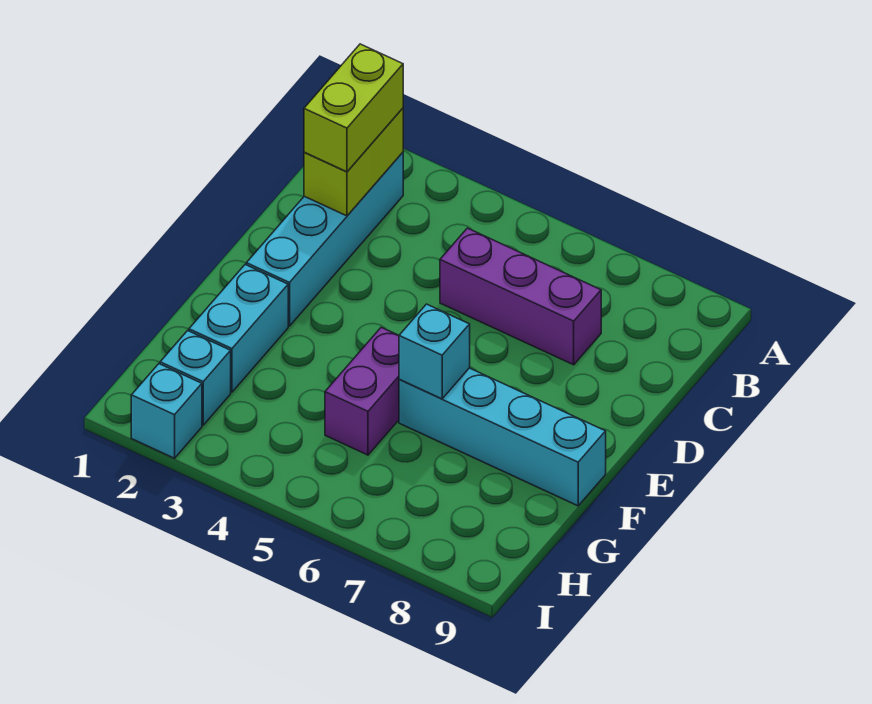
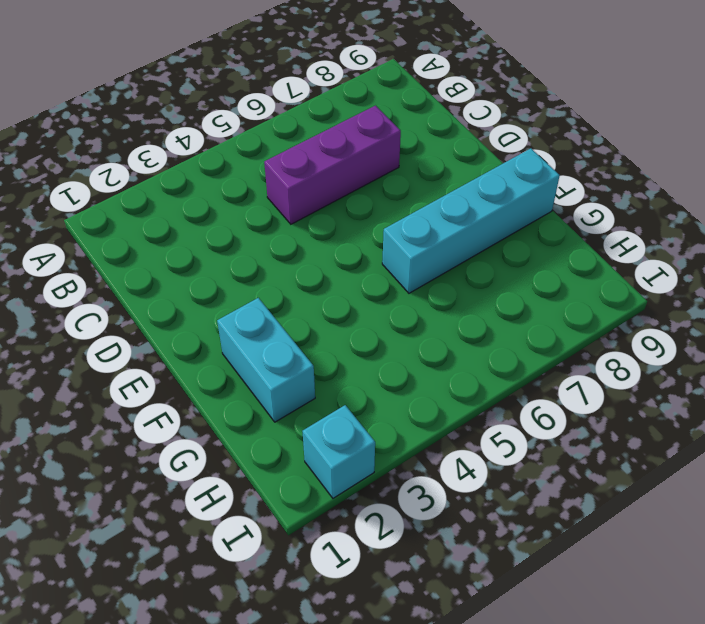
none -> cyan brick B2:E2 level 1
none -> purple brick F5:G5 level 1

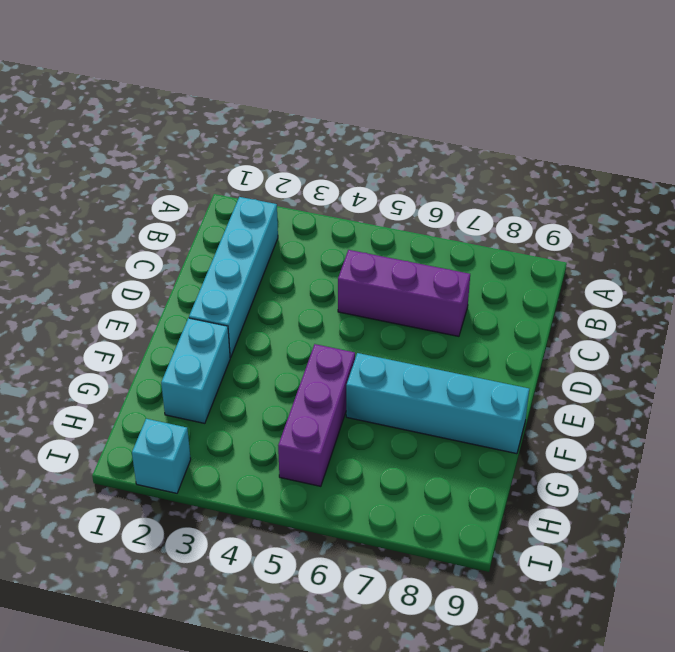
purple brick F5:H5 level 1 -> purple brick F5:G5 level 1
none -> cyan brick H2 level 1
none -> lime brick B2:C2 level 2

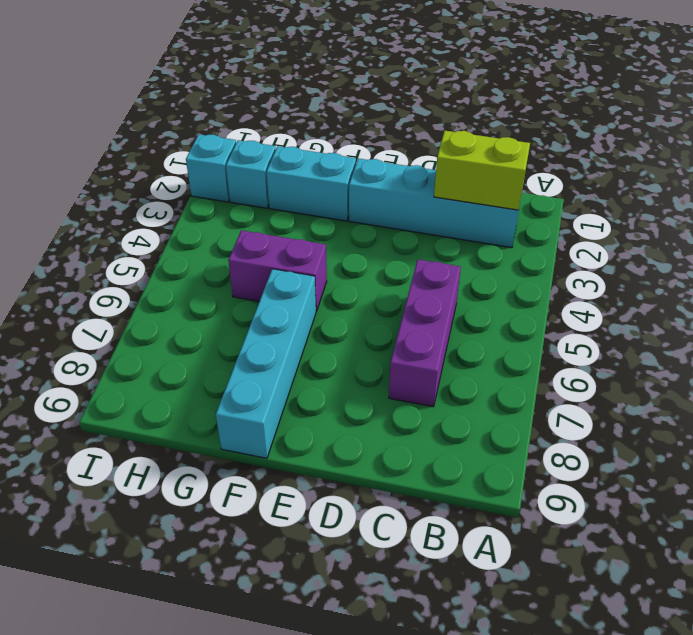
none -> cyan brick F6 level 2
none -> lime brick B2:C2 level 3

